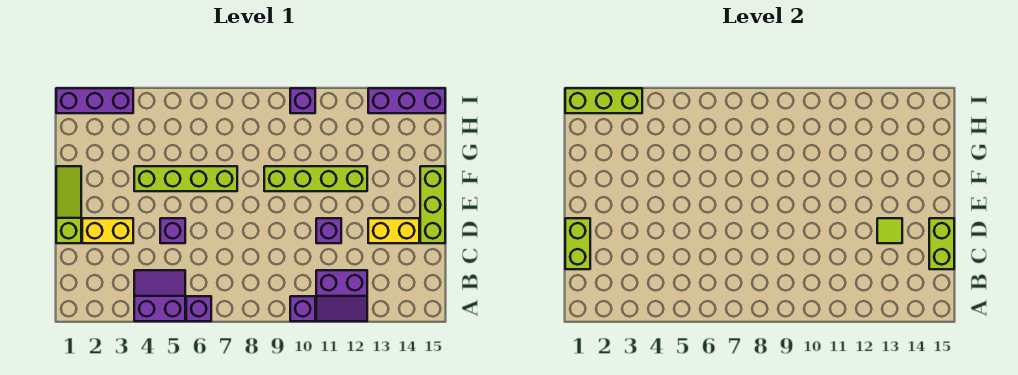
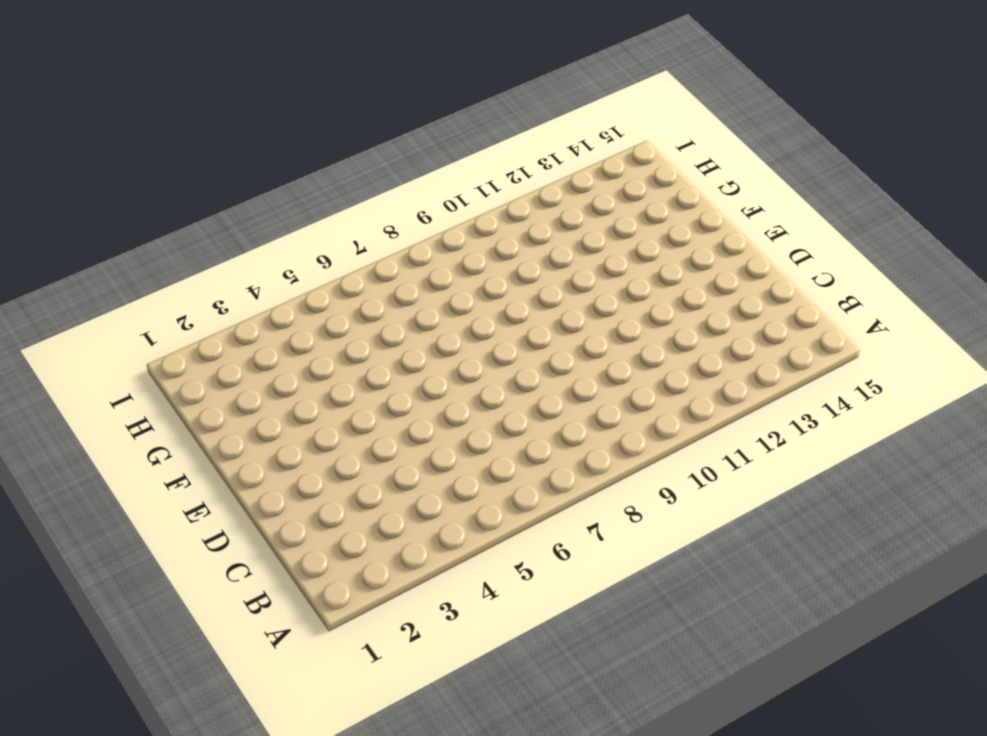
none -> purple slope A4:B5 level 1 top A
none -> purple brick A6 level 1
none -> purple brick A10 level 1

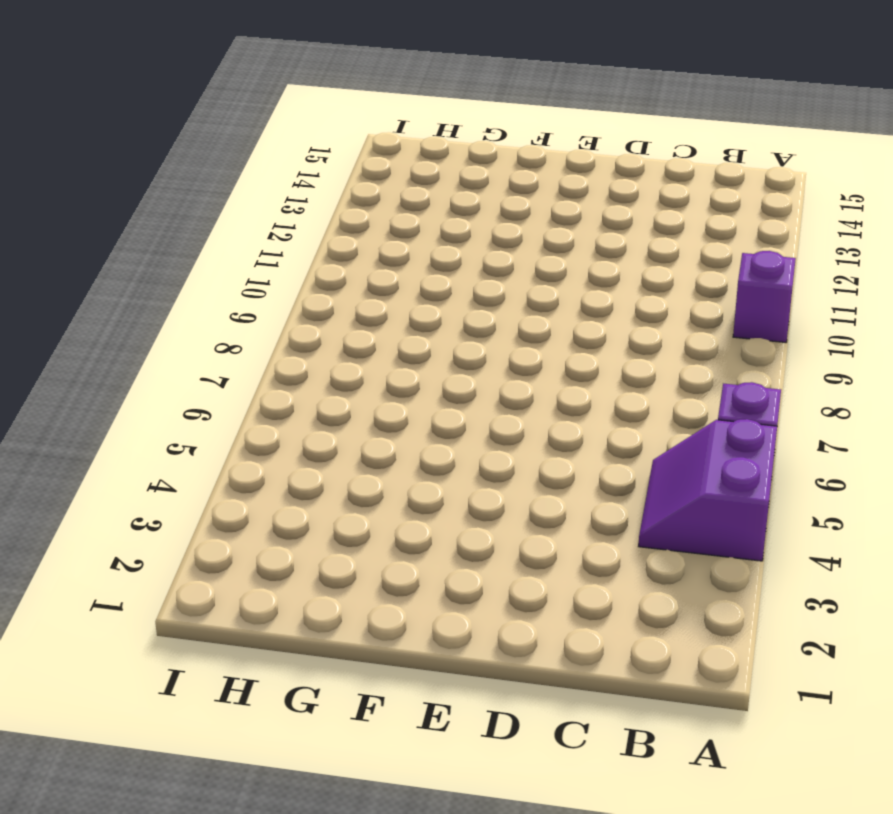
none -> purple slope A11:B12 level 1 top B
none -> lime slope D1:F1 level 1 top D
none -> yellow brick D2:D3 level 1

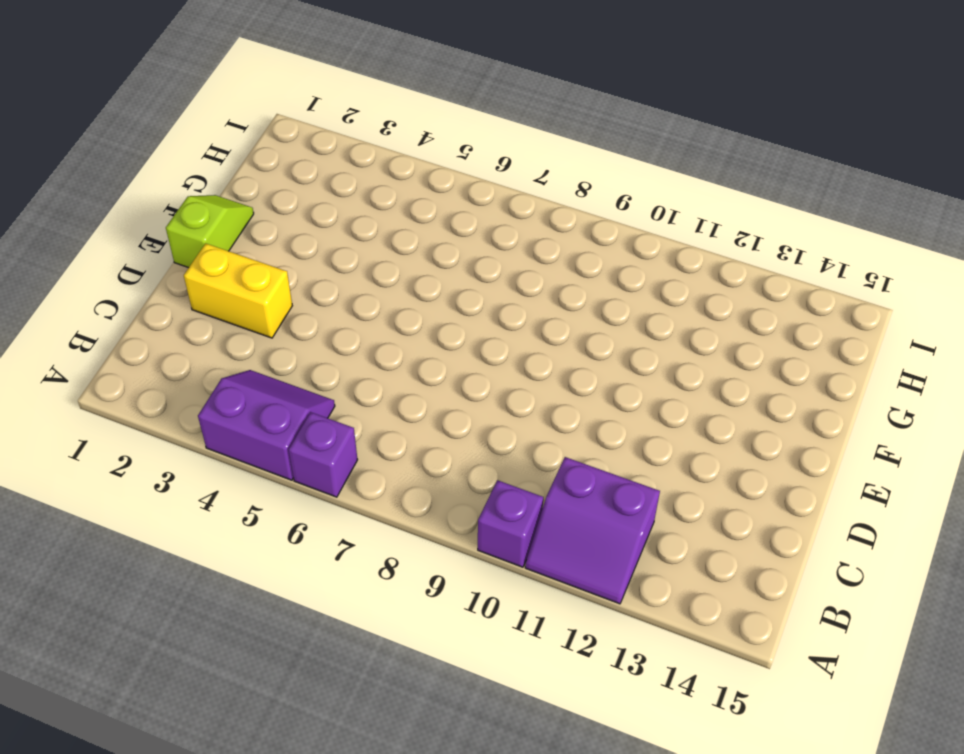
lime slope E1:F1 level 1 top E -> lime slope D1:F1 level 1 top D
none -> purple brick D5 level 1
none -> purple brick D11 level 1
none -> yellow brick D13:D14 level 1

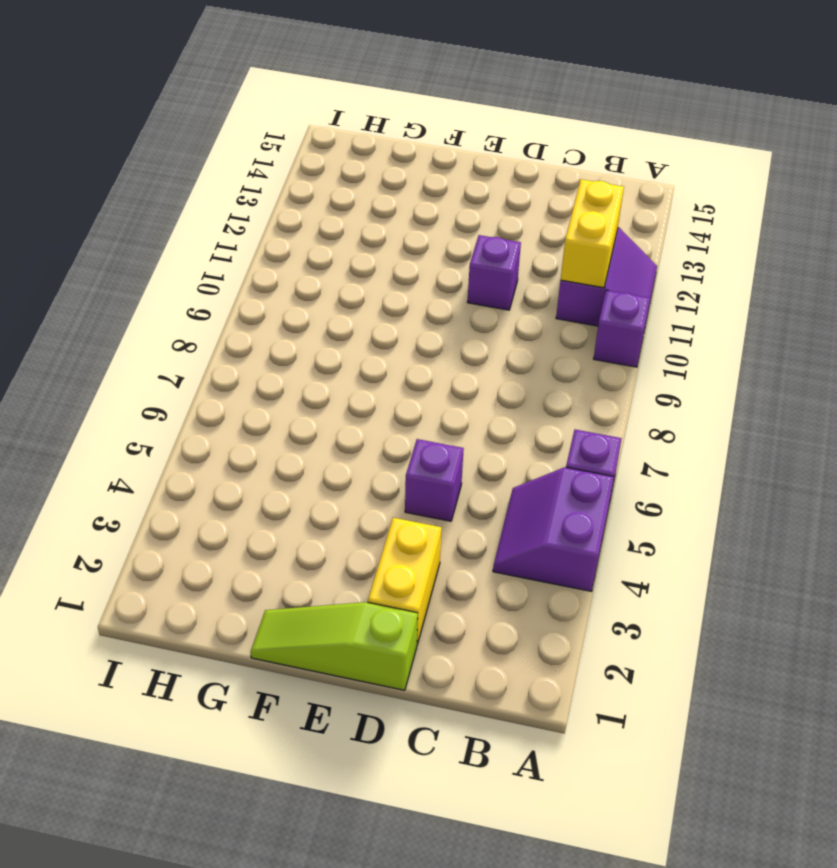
yellow brick B11:B12 level 2 -> yellow brick D13:D14 level 1
none -> lime brick D15:F15 level 1
none -> lime brick F4:F7 level 1
none -> lime brick F9:F12 level 1

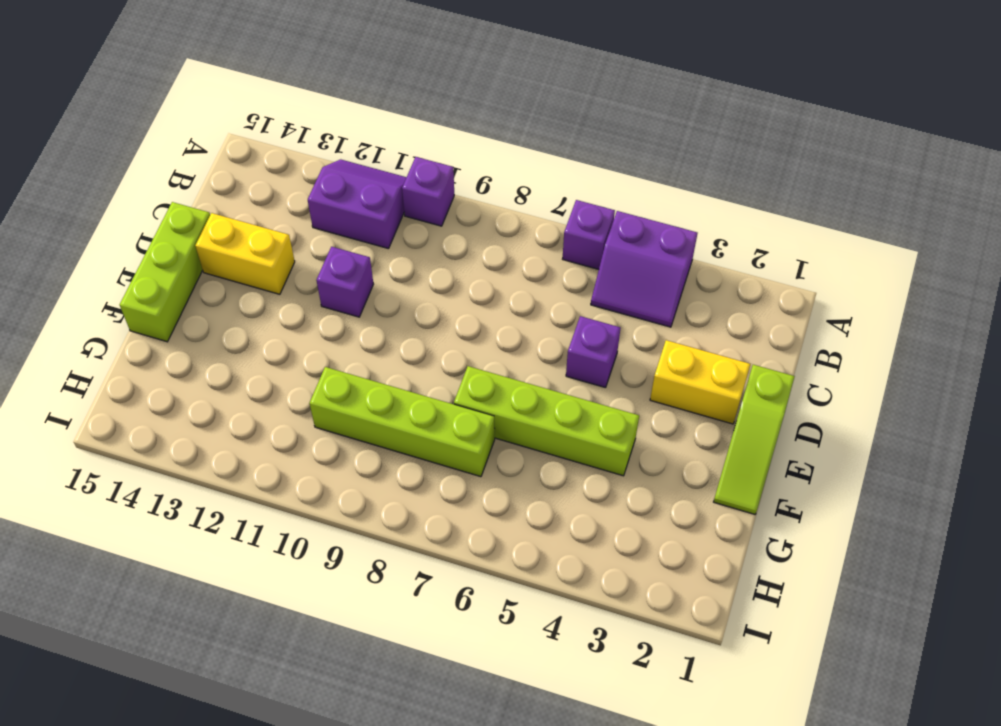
lime brick G7:G10 level 1 -> lime brick F9:F12 level 1
none -> purple brick I1:I3 level 1
none -> purple brick I10 level 1
none -> purple brick I13:I15 level 1

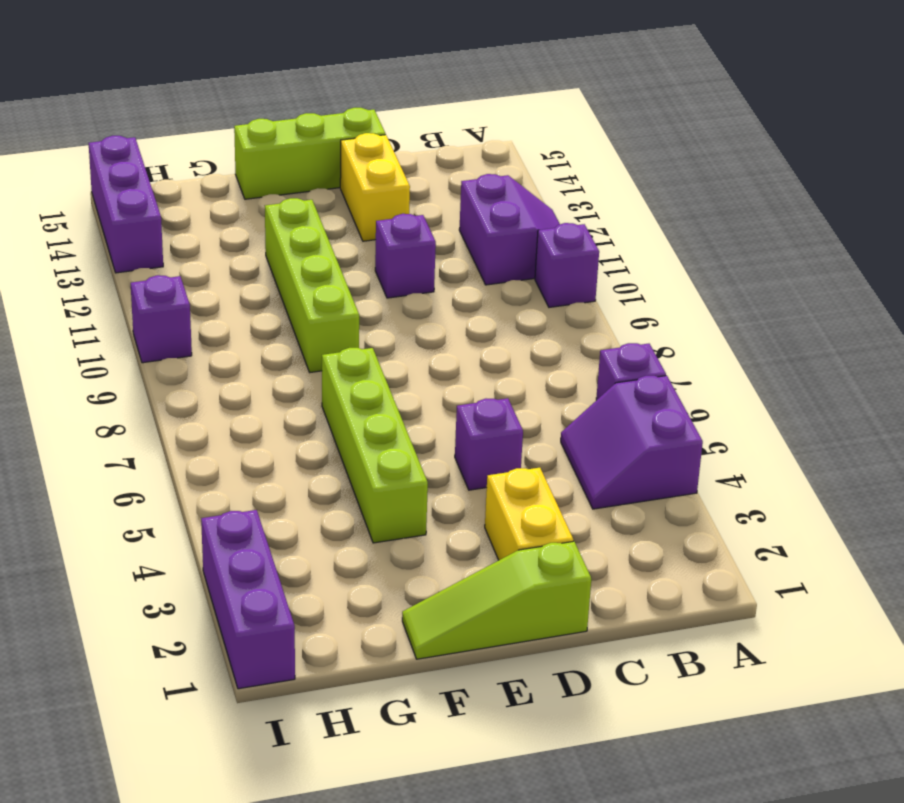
none -> lime brick C1:D1 level 2
none -> lime brick C15:D15 level 2
none -> lime tile D13 level 2

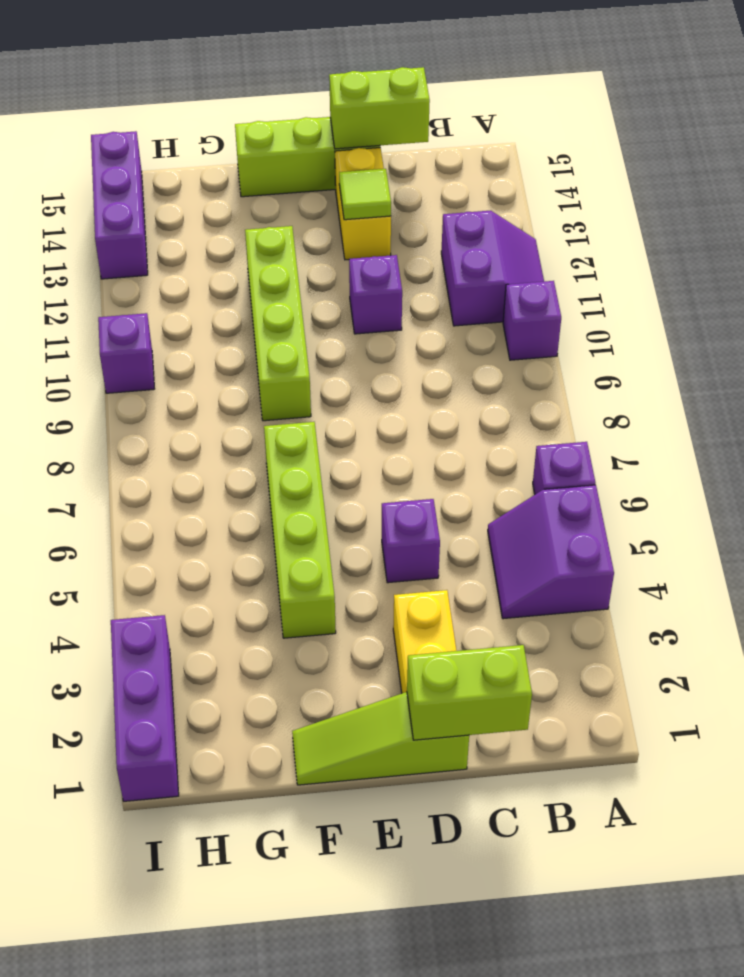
none -> lime brick I1:I3 level 2

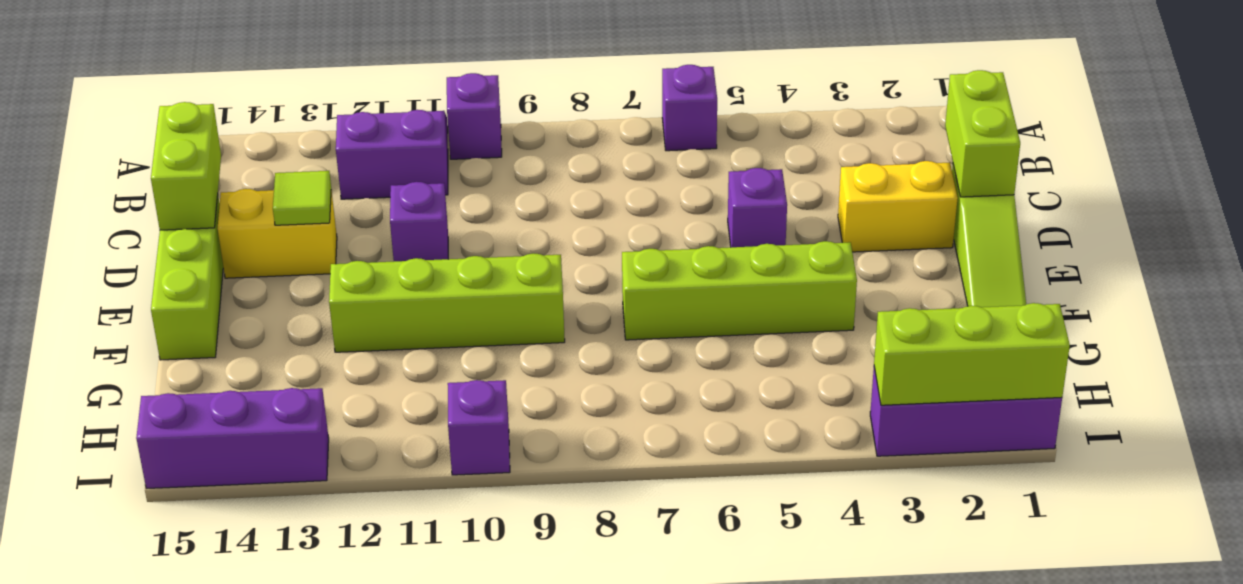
none -> purple slope A4:B5 level 1 top A

